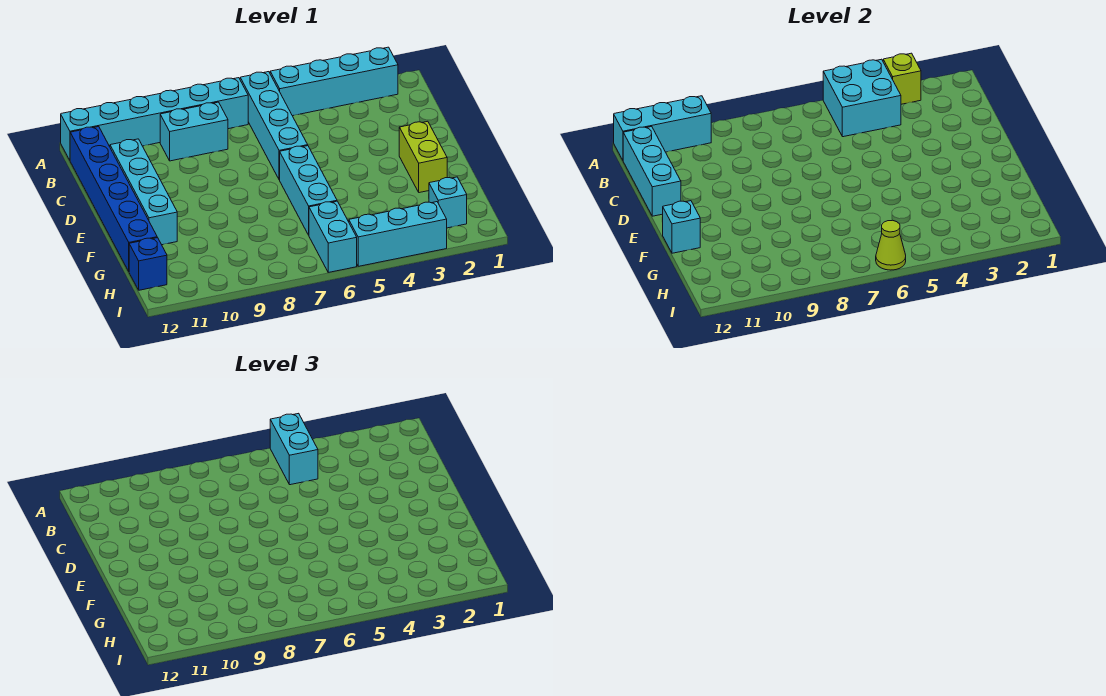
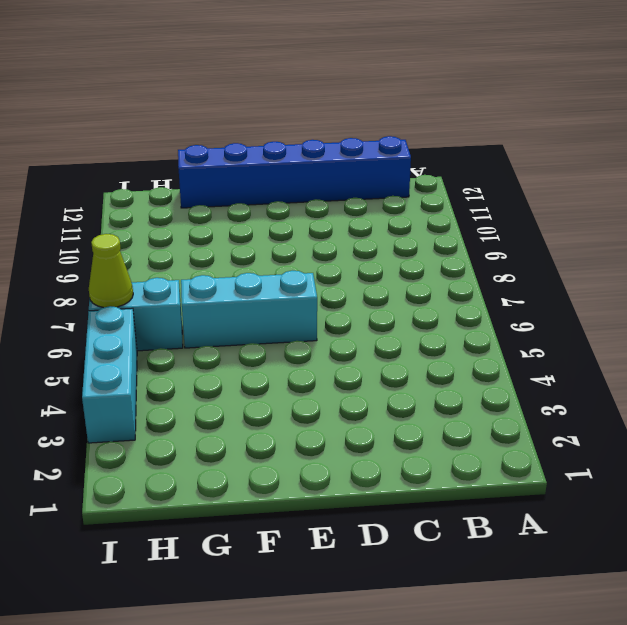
none -> cyan brick A2:A5 level 1
none -> cyan brick A6:D6 level 1
none -> cyan brick A7:A12 level 1

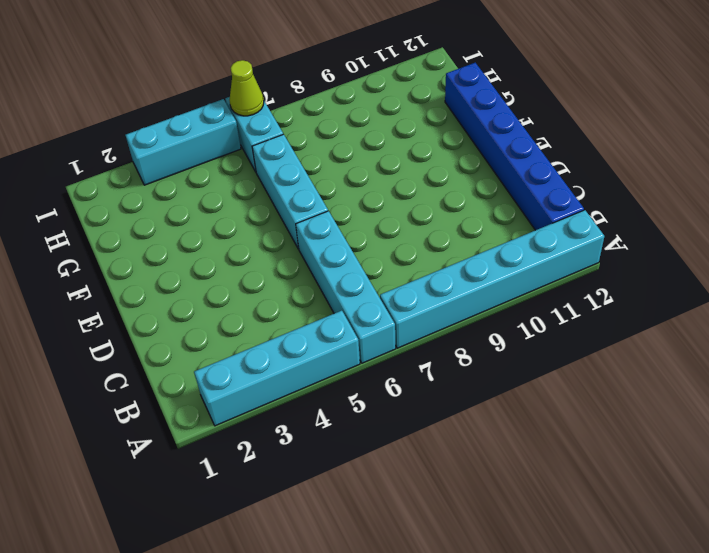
none -> cyan brick B8:B9 level 1
none -> cyan brick C11:F11 level 1
none -> lime brick E2:F2 level 1

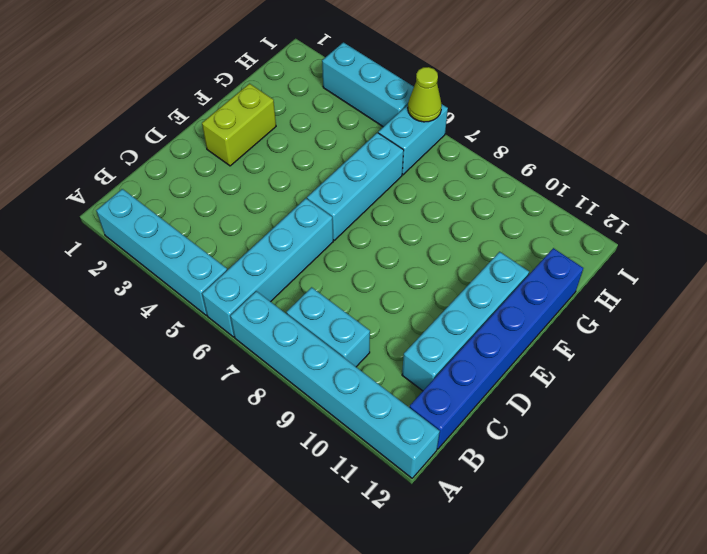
none -> cyan brick H2 level 1
none -> blue brick H12 level 1
none -> lime brick A3 level 2

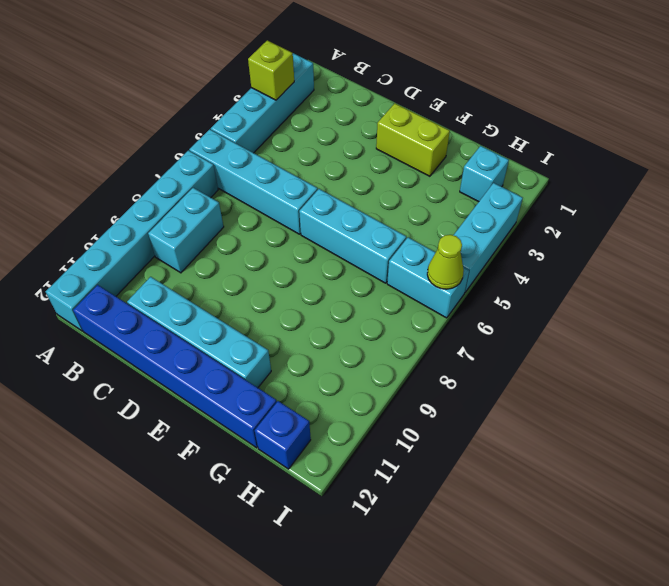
none -> cyan brick A4:B5 level 2
none -> cyan brick A10:A12 level 2
none -> cyan brick B12:D12 level 2

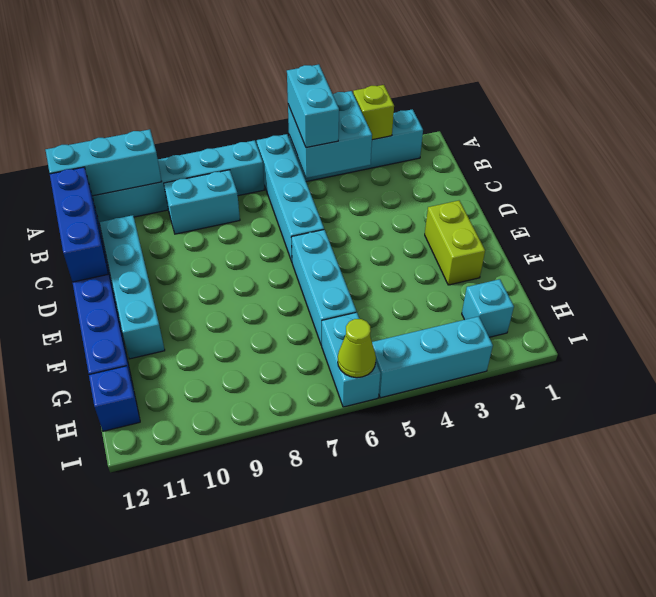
blue brick B12:D12 level 2 -> cyan brick B12:D12 level 2
none -> cyan brick F12 level 2

